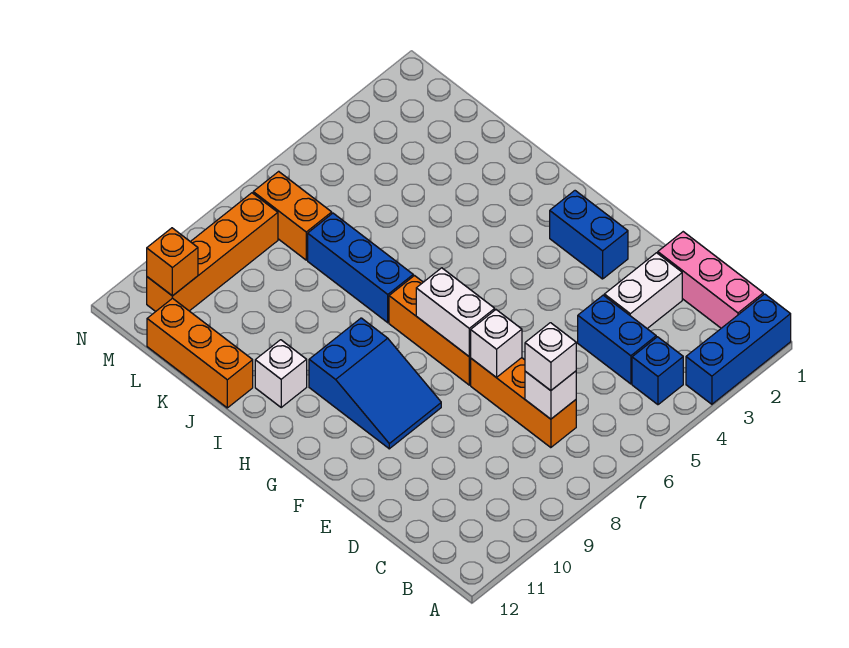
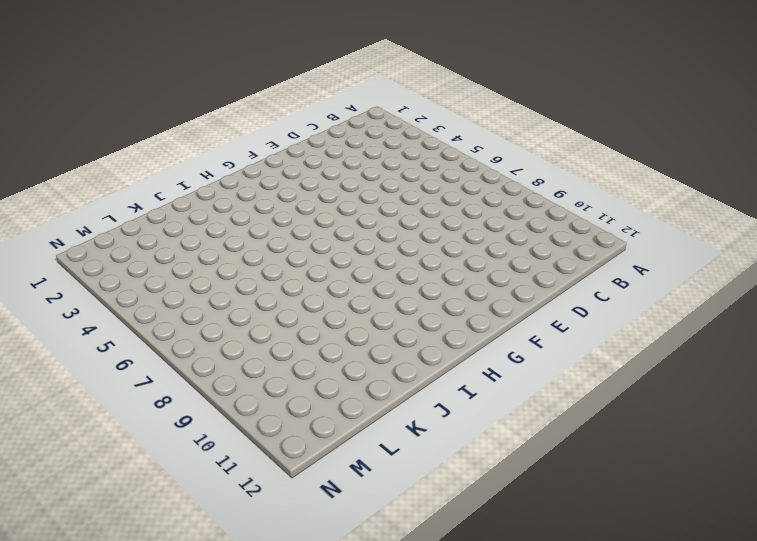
none -> blue brick A1:A3 level 1
none -> pink brick B1:D1 level 1
none -> blue brick B4 level 1

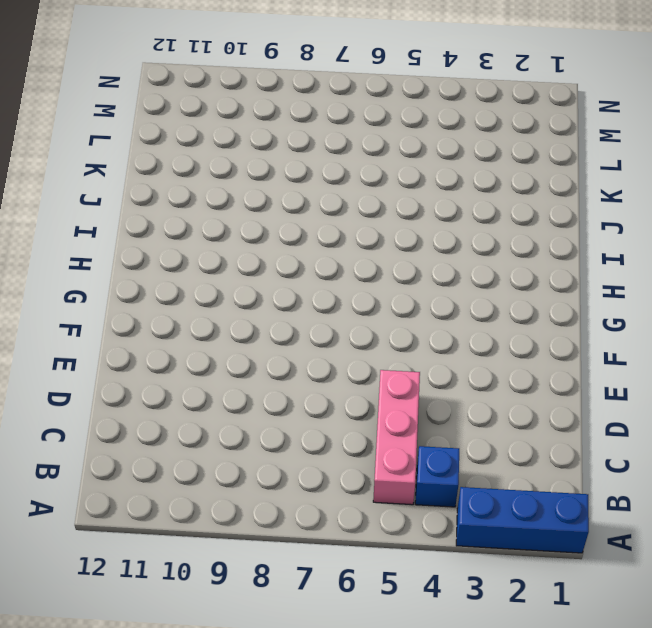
pink brick B5:D5 level 1 -> pink brick B1:D1 level 1
none -> blue brick C4:D4 level 1
none -> orange brick C7:E7 level 1
none -> white brick D2:D3 level 1

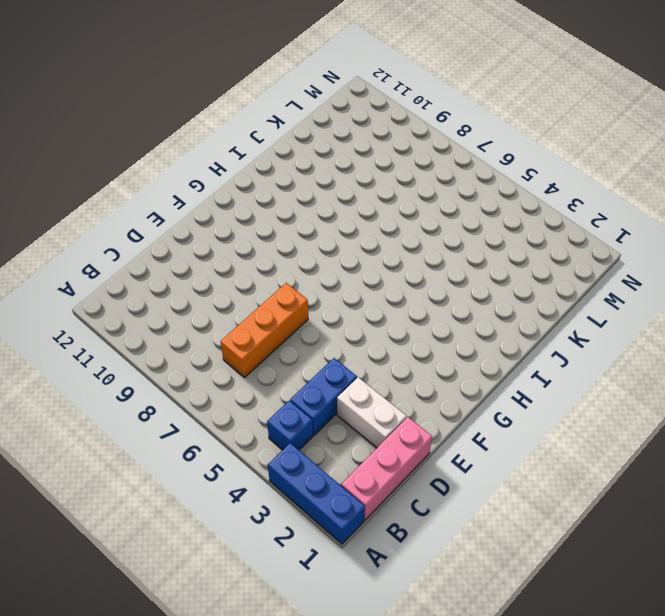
none -> blue brick F2:G2 level 1
none -> orange brick F7:H7 level 1
none -> blue slope F9:H10 level 1 top H

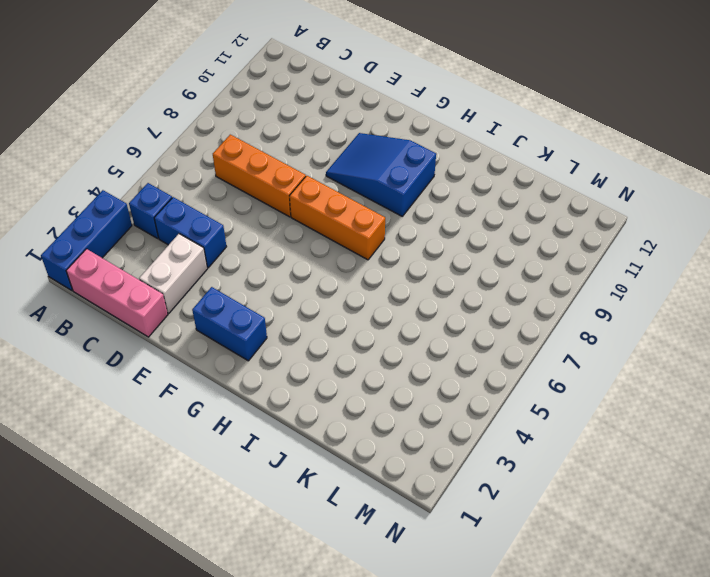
none -> blue brick I7:K7 level 1
none -> white brick I11 level 1
none -> orange brick J12:L12 level 1

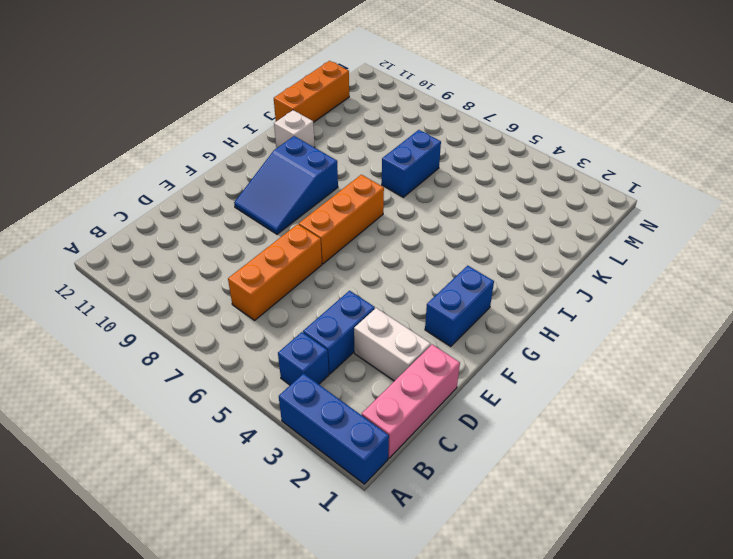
blue brick J7:K7 level 1 -> blue brick I7:K7 level 1
none -> orange brick L7:M7 level 1
none -> orange brick M8:M11 level 1
none -> white brick C7 level 2

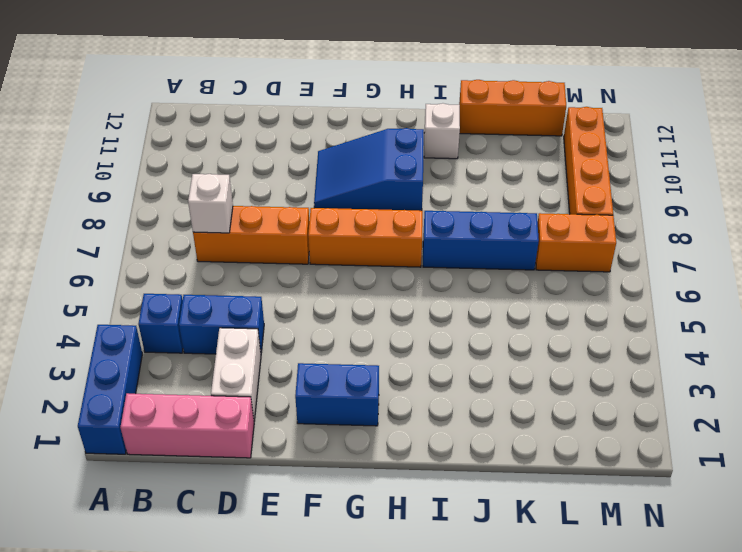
none -> white brick E7 level 2
none -> white brick F7:G7 level 2
none -> orange brick M11 level 2

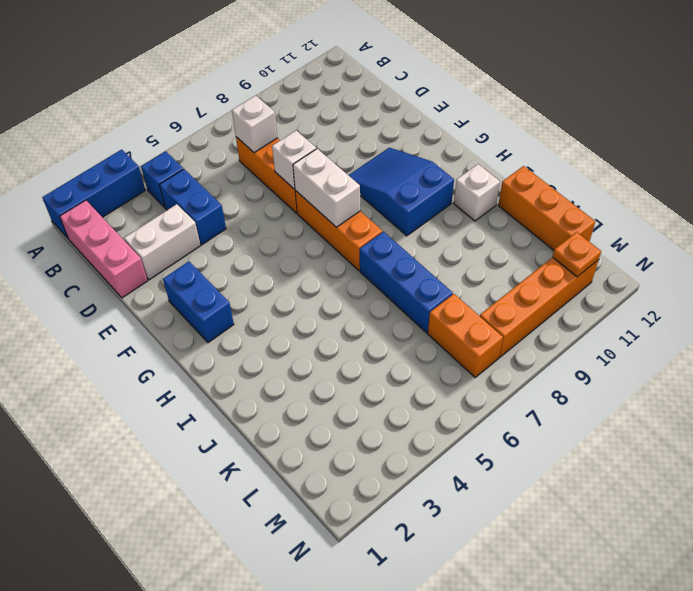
orange plate M11 level 2 -> orange brick M11 level 2
none -> white brick C7 level 3

